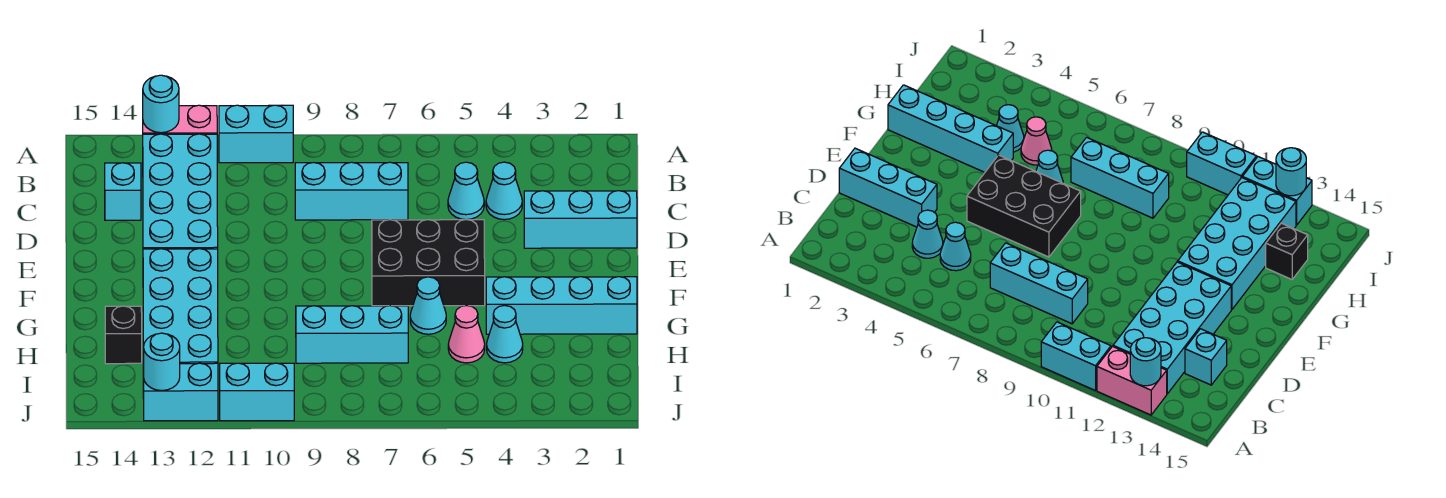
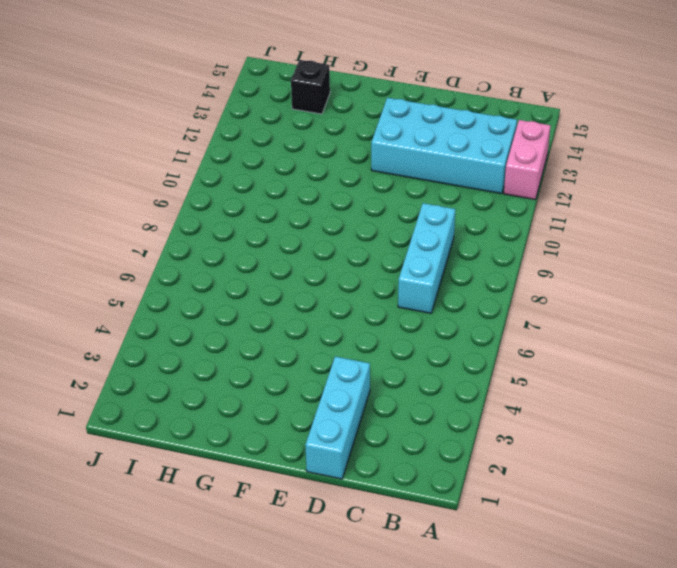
none -> cyan brick A10:A11 level 1
none -> cyan cone C4 level 1
none -> cyan cone C5 level 1

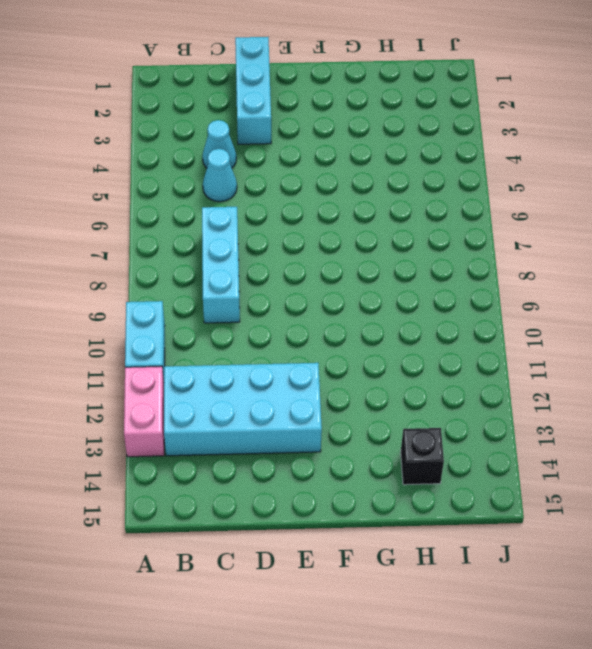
none -> cyan brick C14 level 1
none -> black brick E5:F7 level 1
none -> cyan brick F12:I13 level 1

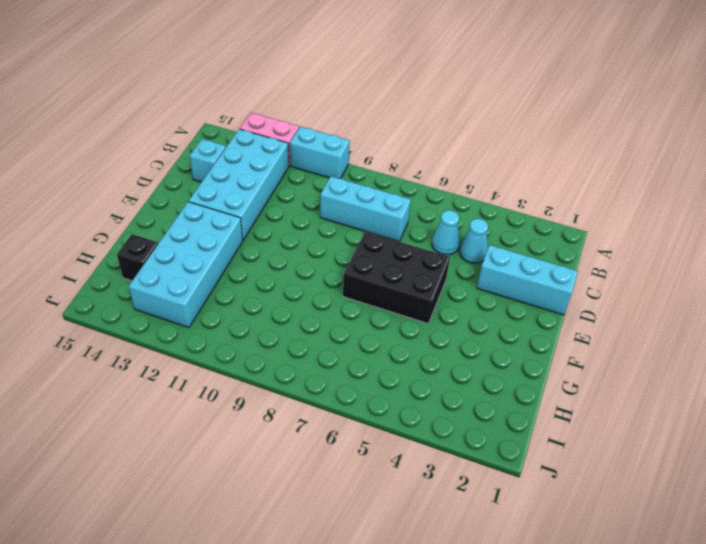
none -> cyan brick G1:G4 level 1
none -> cyan cone G6 level 1
none -> cyan cone H4 level 1

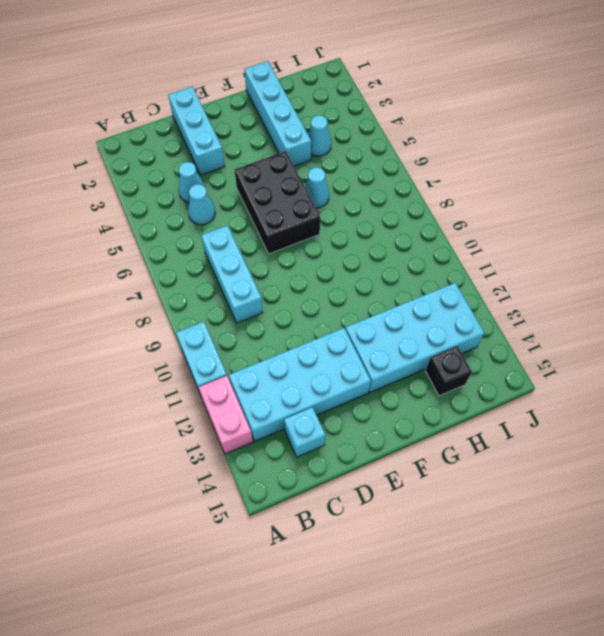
none -> pink cone H5 level 1
none -> cyan brick H7:H9 level 1
none -> cyan brick J10:J11 level 1

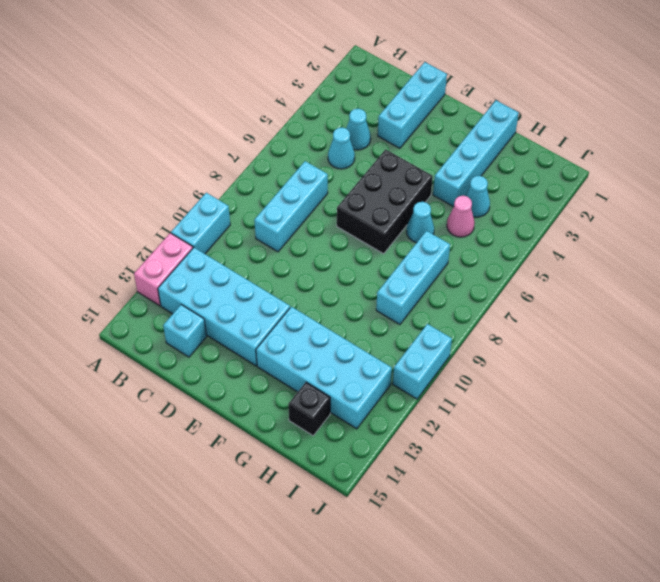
none -> cyan brick J12:J13 level 1
none -> cyan round brick A13 level 2
none -> cyan round brick J13 level 2

